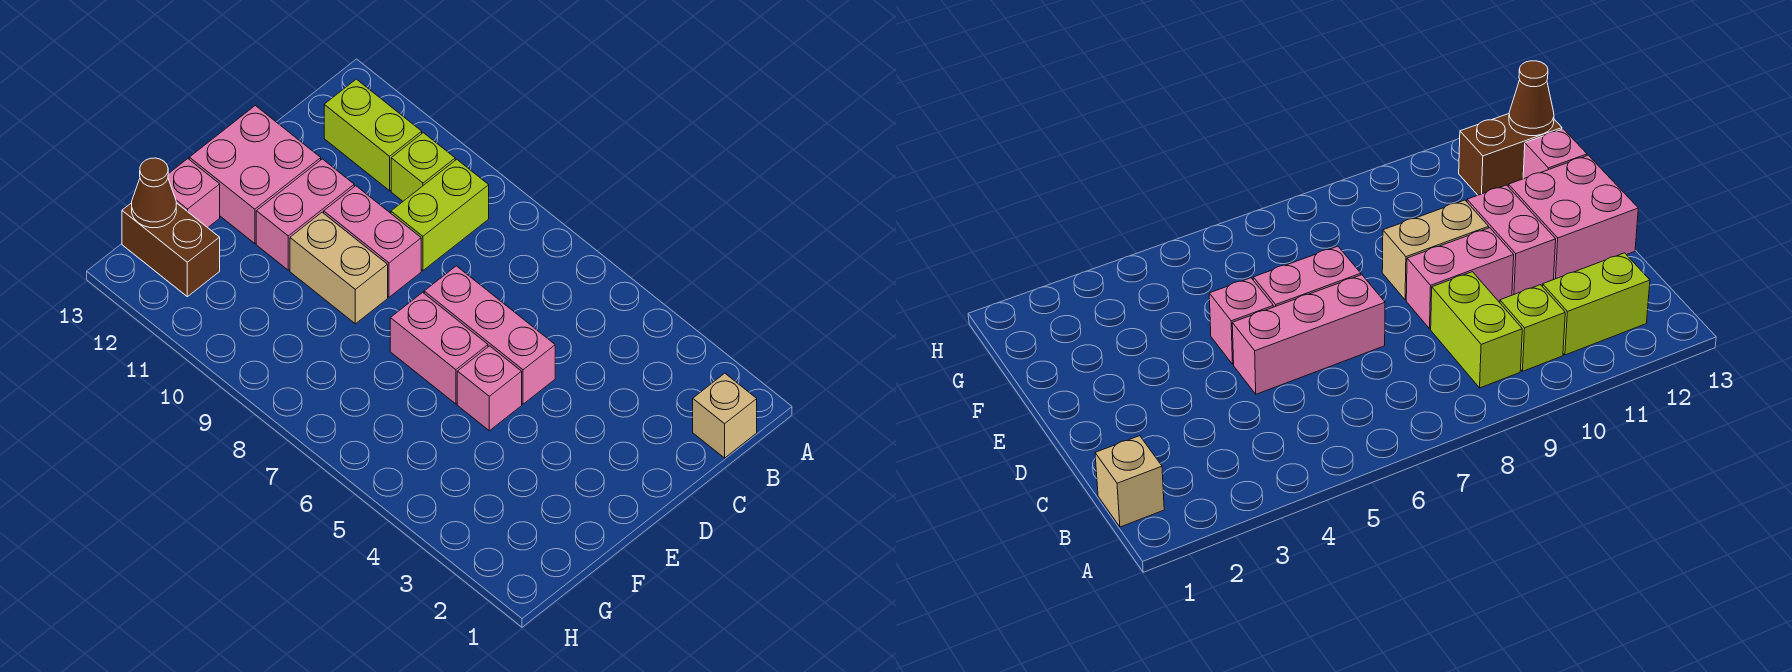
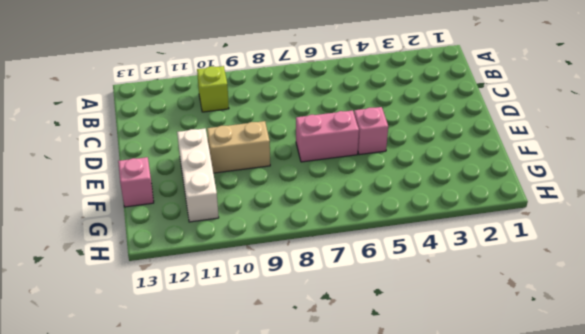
white brick E11:G11 level 1 -> pink brick D11:E11 level 1
none -> tan brick B1 level 1
none -> lime brick B9:C9 level 1
none -> lime brick B11:B12 level 1

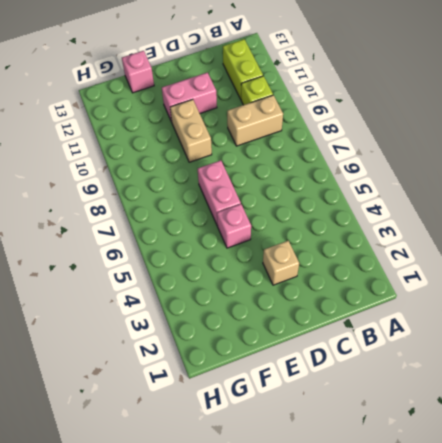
tan brick B9:C9 level 1 -> lime brick B9:C9 level 1
tan brick D3 level 1 -> tan brick B1 level 1
none -> pink brick D5:D7 level 1
none -> pink brick D9:D10 level 1
none -> pink brick D12:E13 level 1

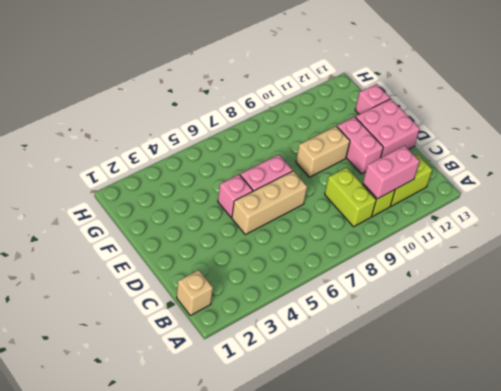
pink brick B10:B11 level 2 -> pink brick D9:D10 level 1
tan brick D5:D7 level 1 -> pink brick D5:D7 level 1
none -> brown brick G12:G13 level 1
none -> brown cone G13 level 2

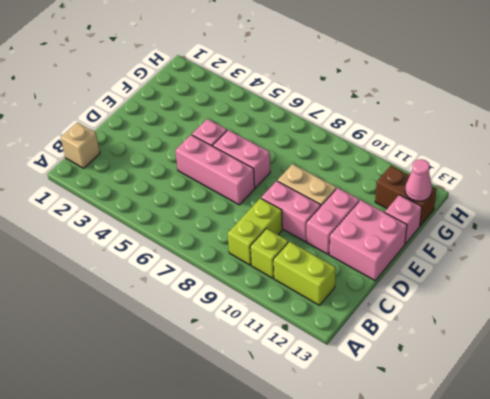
pink cone G13 level 2 -> brown cone G13 level 2

